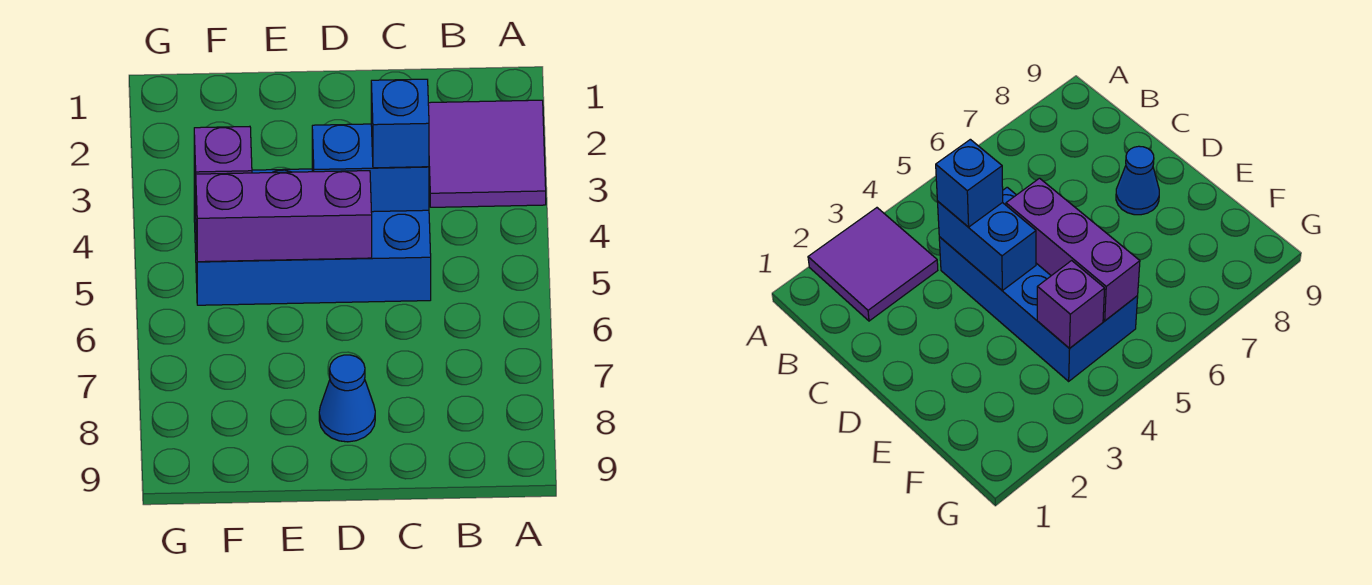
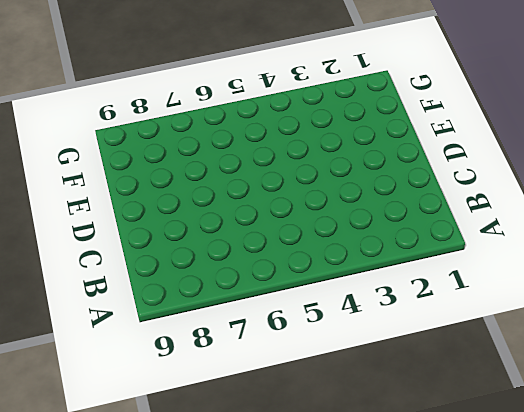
none -> purple tile A2:B3 level 1
none -> blue brick C4:F5 level 1

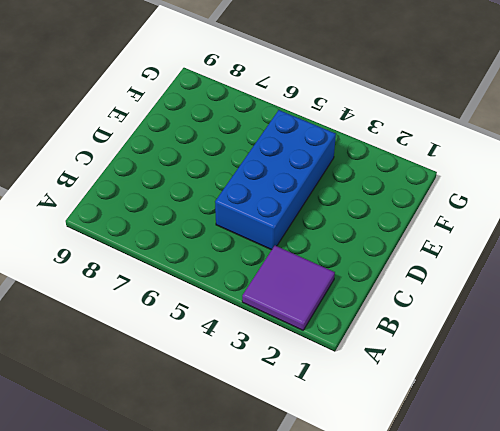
none -> blue cone D8 level 1
none -> blue brick C4:D4 level 2

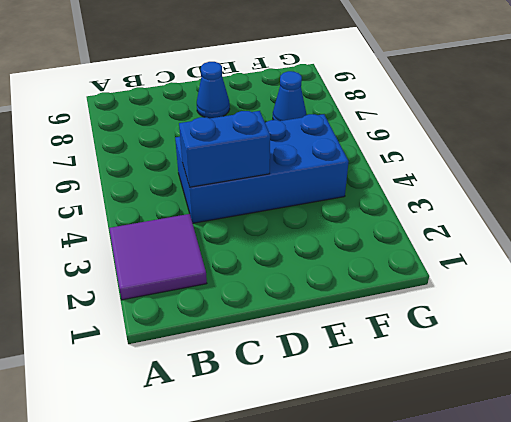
blue cone F7 level 1 -> none
none -> purple brick D5:F5 level 2
none -> purple brick F4 level 2

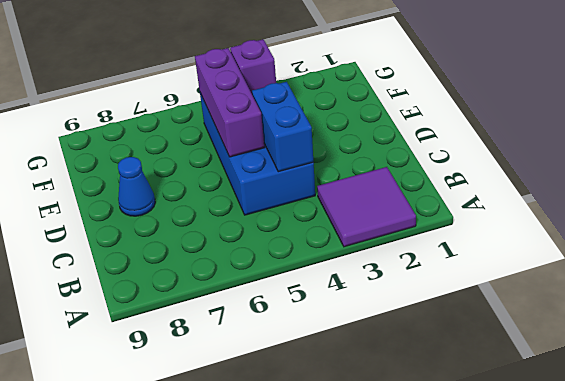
none -> blue brick C4 level 3

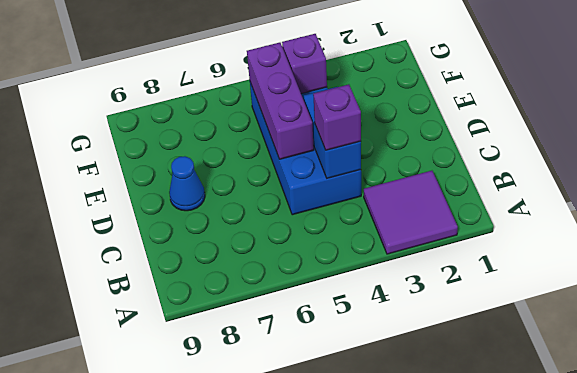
purple brick C4 level 3 -> blue brick C4 level 3

